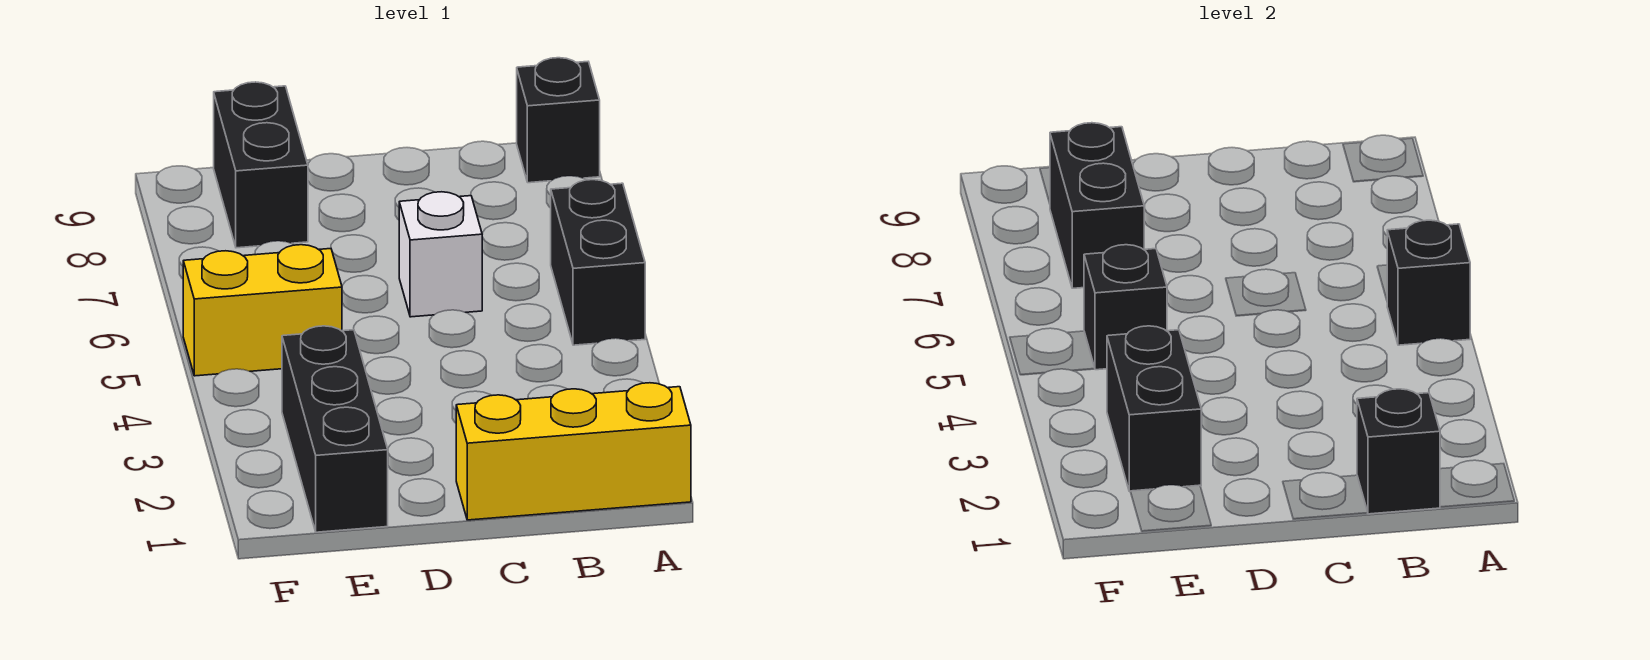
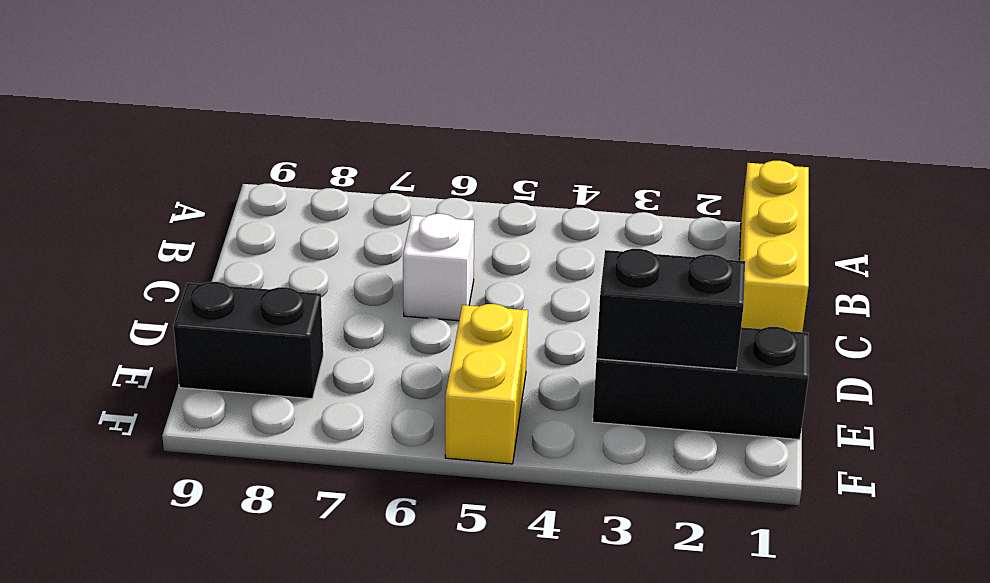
none -> black brick A5:A6 level 1
none -> black brick A9 level 1
none -> black brick A5 level 2

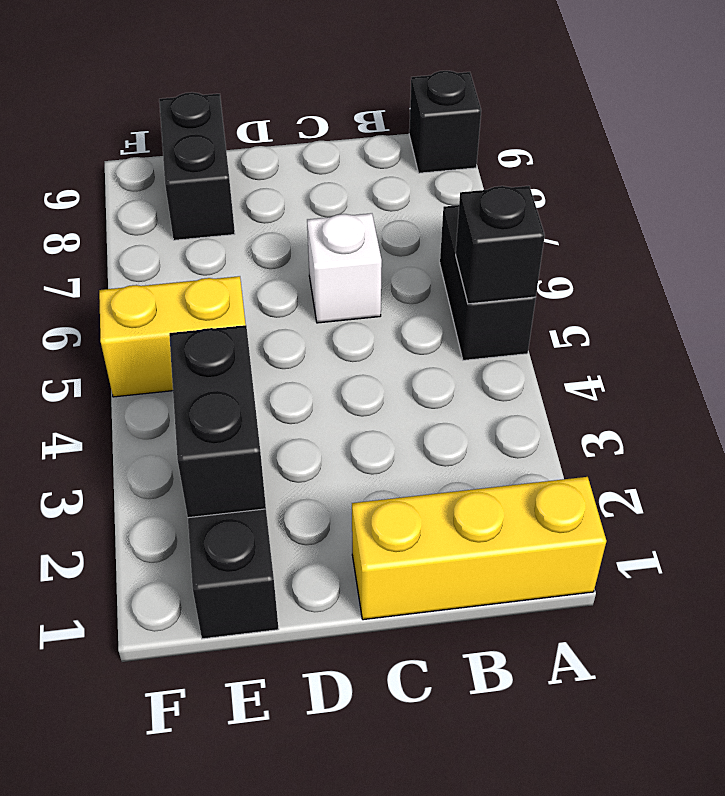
none -> black brick B1 level 2
none -> black brick E5 level 2
none -> black brick E7:E8 level 2

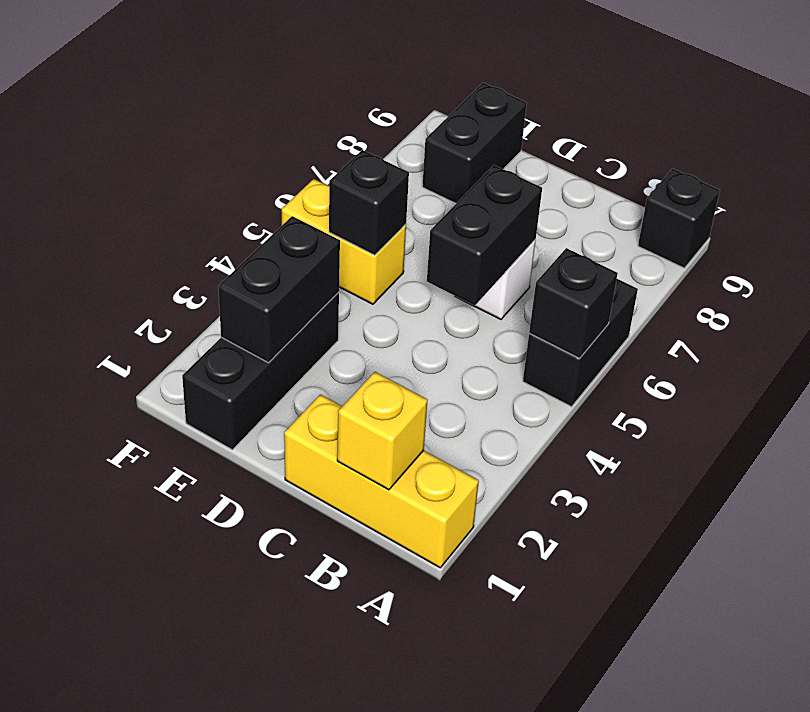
yellow brick B1 level 2 -> black brick B1 level 2
black brick C5:C6 level 2 -> black brick E7:E8 level 2

